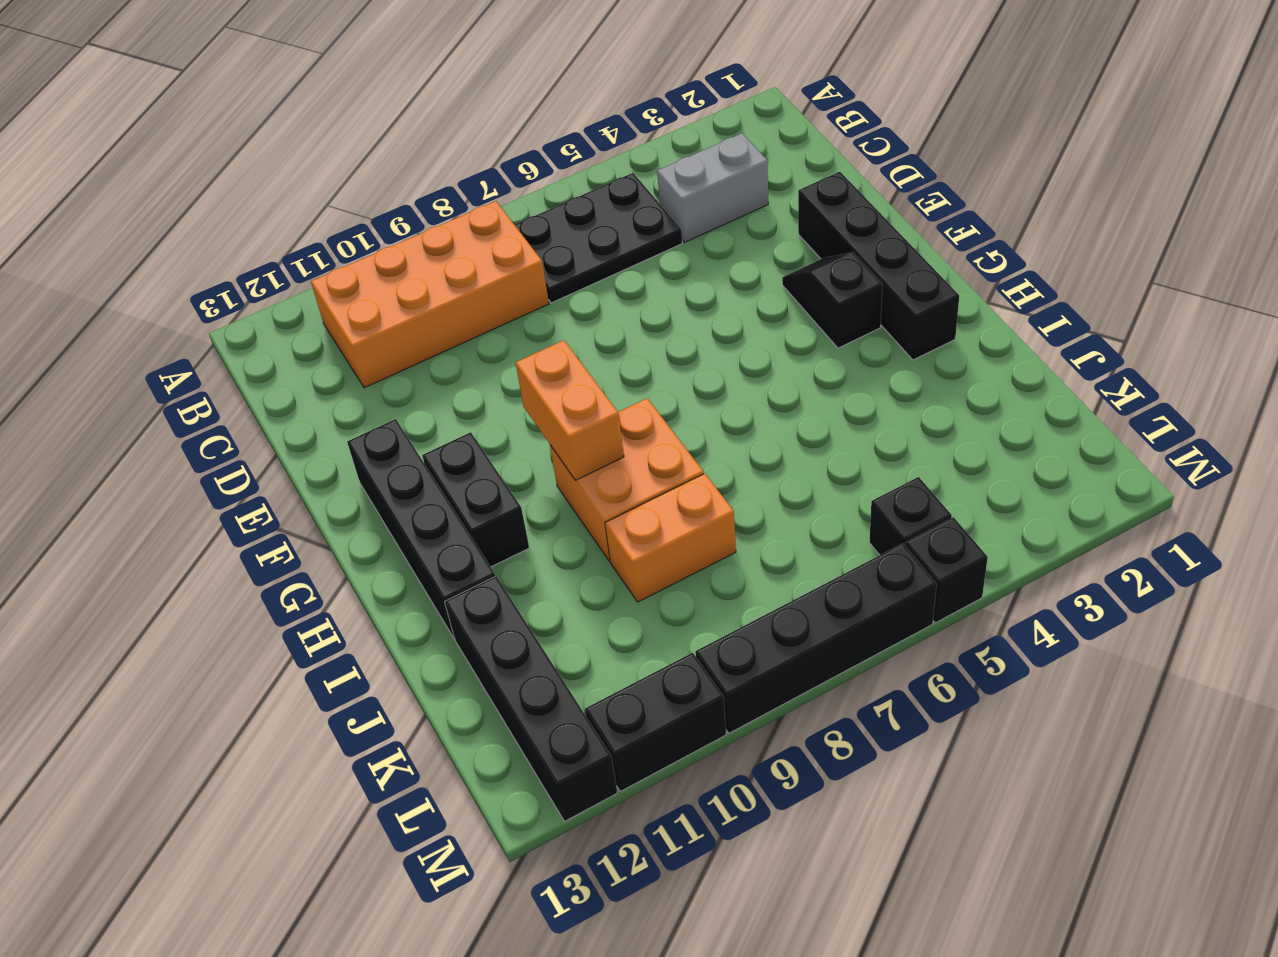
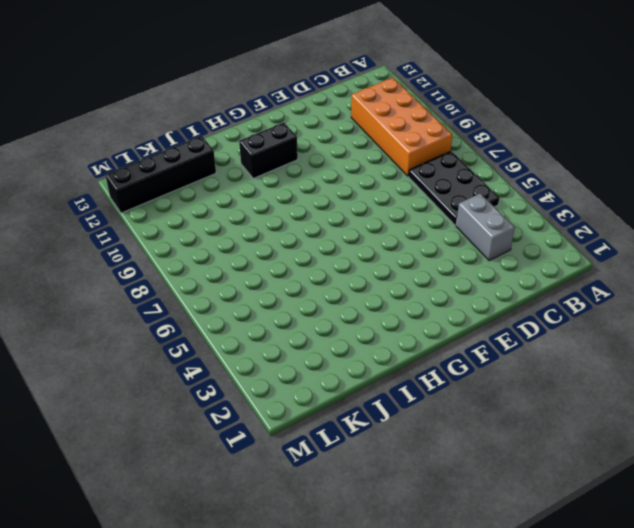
none -> black brick E2:H2 level 1
none -> black slope F3:G3 level 1 top G
none -> black brick F12:I12 level 1

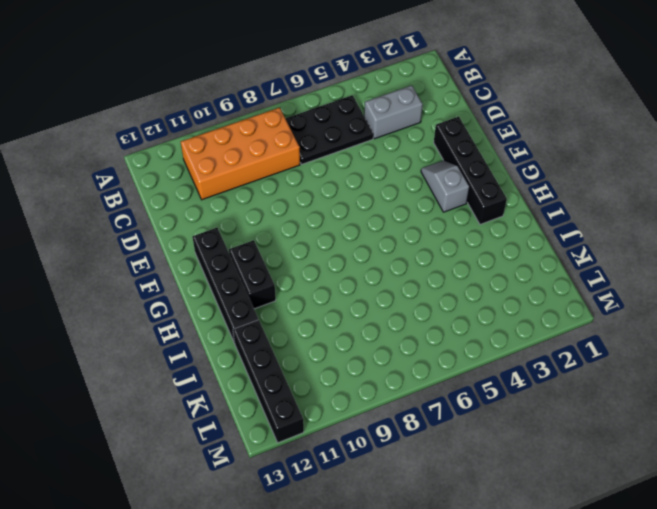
grey slope F3:G3 level 1 top G -> black slope F3:G3 level 1 top G
none -> orange brick H8:I9 level 1
none -> orange brick J8:J9 level 1
none -> black brick L5 level 1

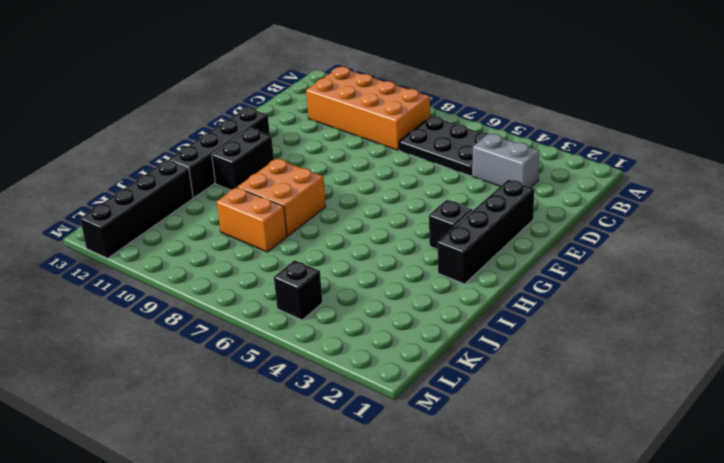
none -> black brick M5 level 1
none -> black brick M6:M9 level 1
none -> black brick M10:M11 level 1

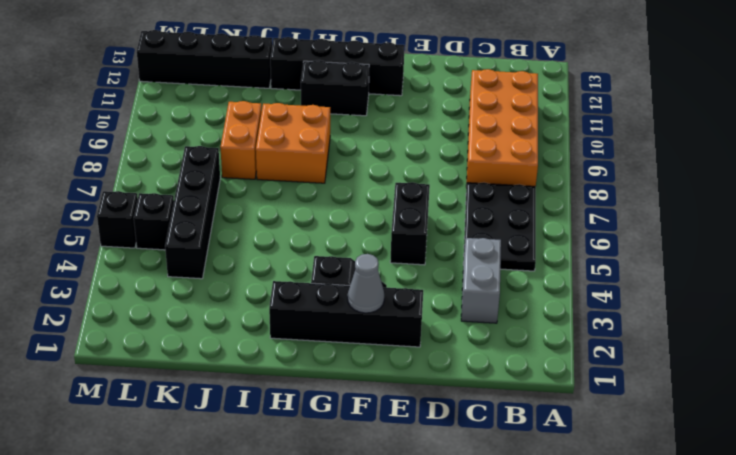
black brick E5:E6 level 1 -> black brick M10:M11 level 1
grey cone F2 level 2 -> none
black brick K4:K7 level 1 -> black brick M6:M9 level 1
none -> orange brick G9:H9 level 2

